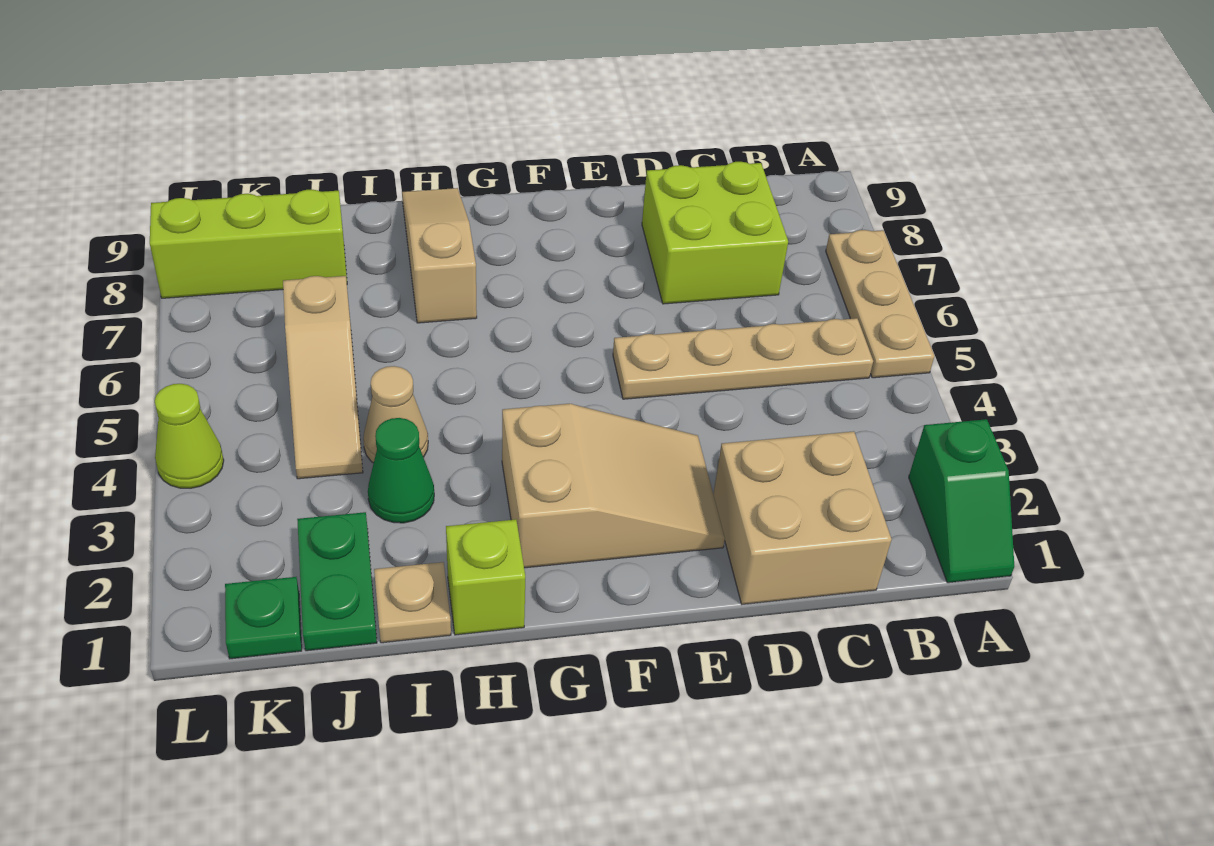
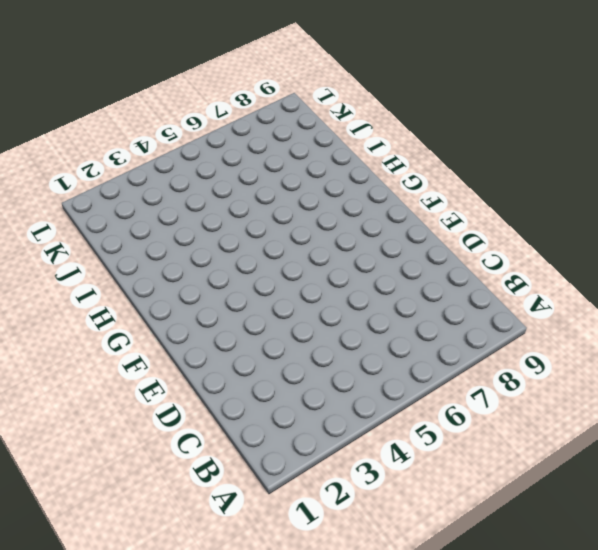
none -> green slope A1:A2 level 1 top 2
none -> tan plate A5:A7 level 1
none -> tan plate B5:E5 level 1

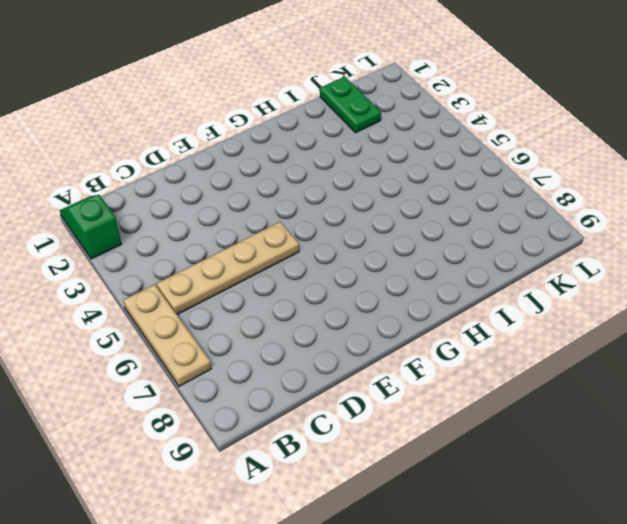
none -> tan brick C1:D2 level 1
none -> lime brick C7:D8 level 1
none -> tan slope E2:G3 level 1 top G

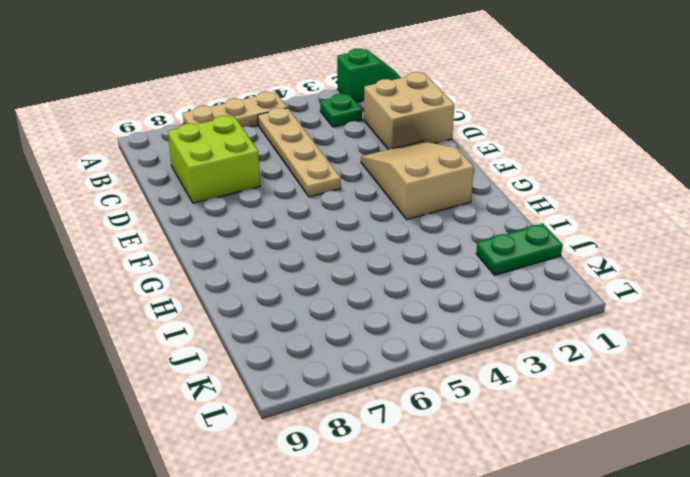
green plate B3 level 1 -> green plate K1 level 1
none -> lime brick H1 level 1
none -> tan slope H7:H9 level 1 top 7
none -> tan plate I1 level 1

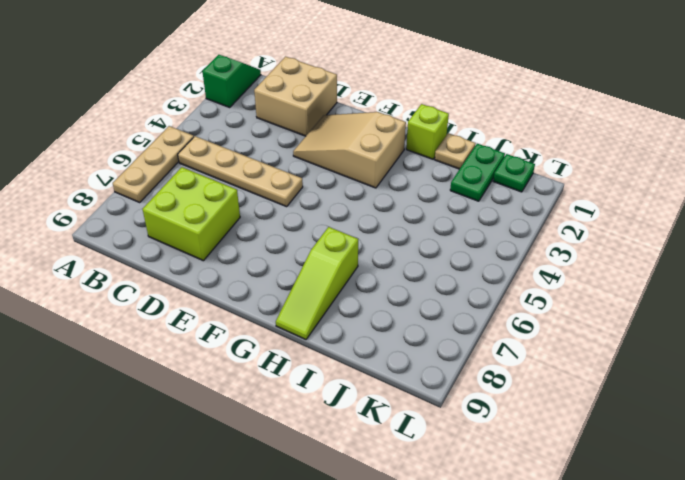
lime slope H7:H9 level 1 top 7 -> tan slope H7:H9 level 1 top 7
none -> green cone I3 level 1
none -> tan cone I4 level 1
none -> tan slope J4:J6 level 1 top 6

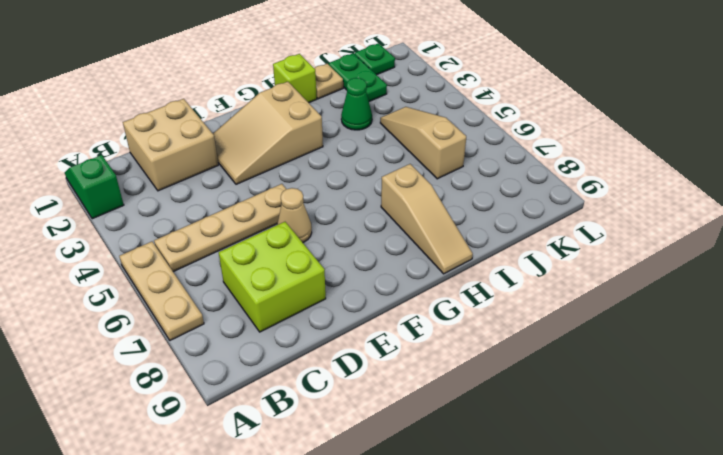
tan cone E6 level 1 -> tan cone I4 level 1
none -> lime brick J8:L8 level 1
none -> lime cone L4 level 1

